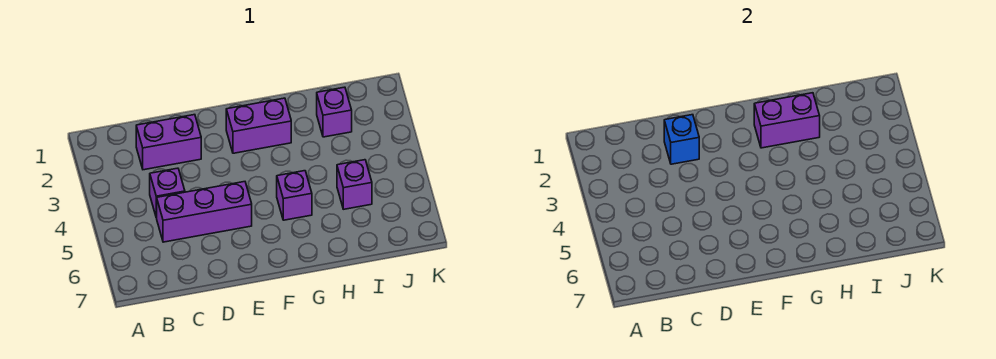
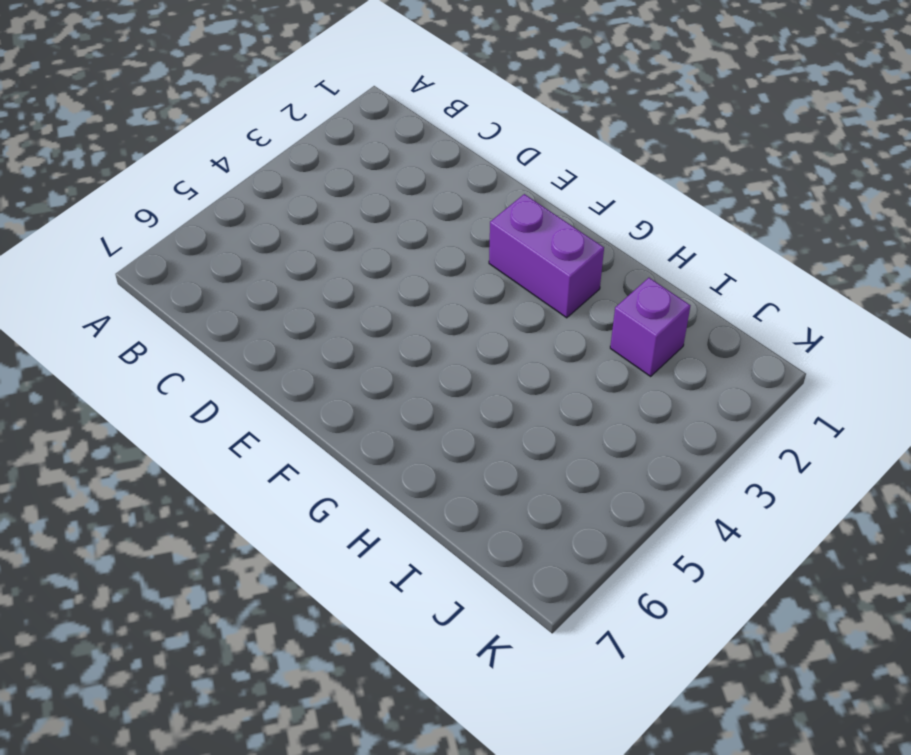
none -> purple brick C2:D2 level 1
none -> purple brick C4 level 1

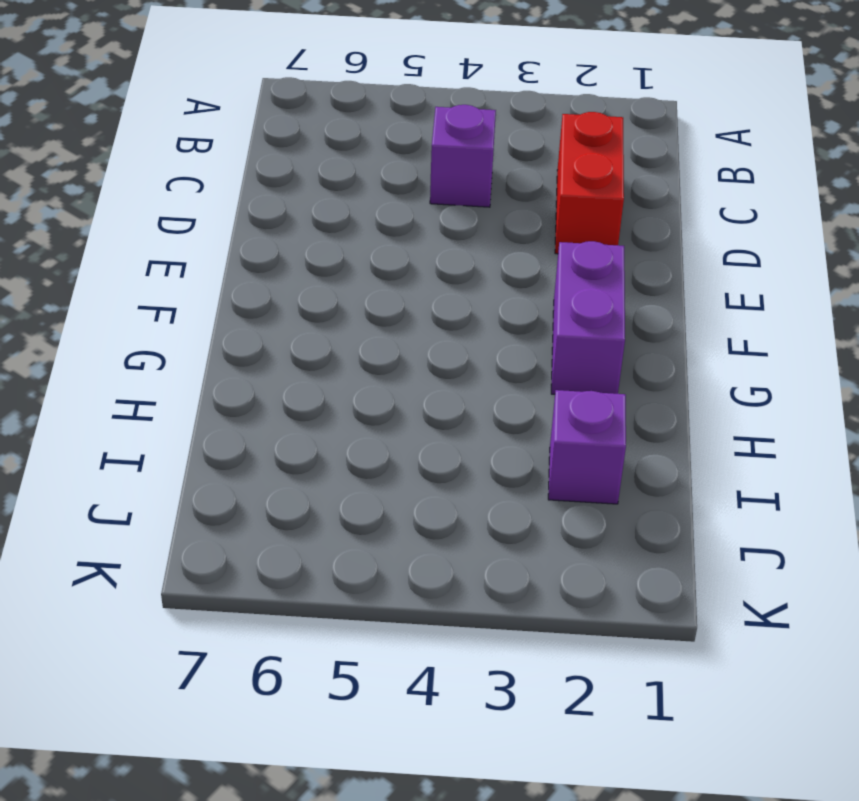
red brick C2:D2 level 1 -> purple brick C2:D2 level 1
none -> purple brick C5:E5 level 1
none -> purple brick G5 level 1

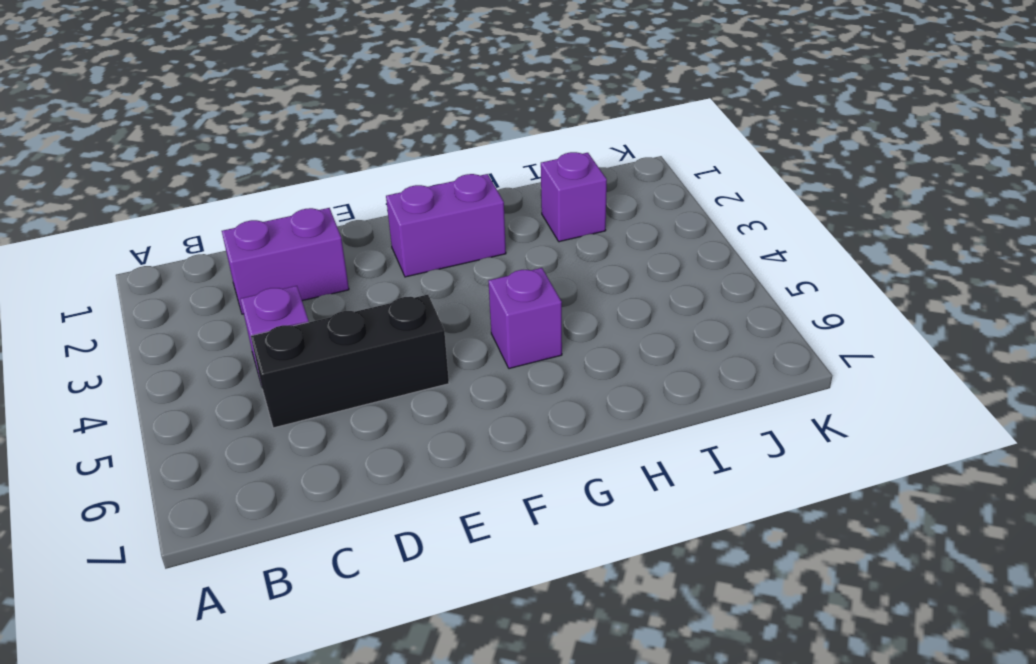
black brick C5:E5 level 1 -> purple brick C5:E5 level 1
none -> purple brick I5 level 1
none -> blue brick D2 level 2

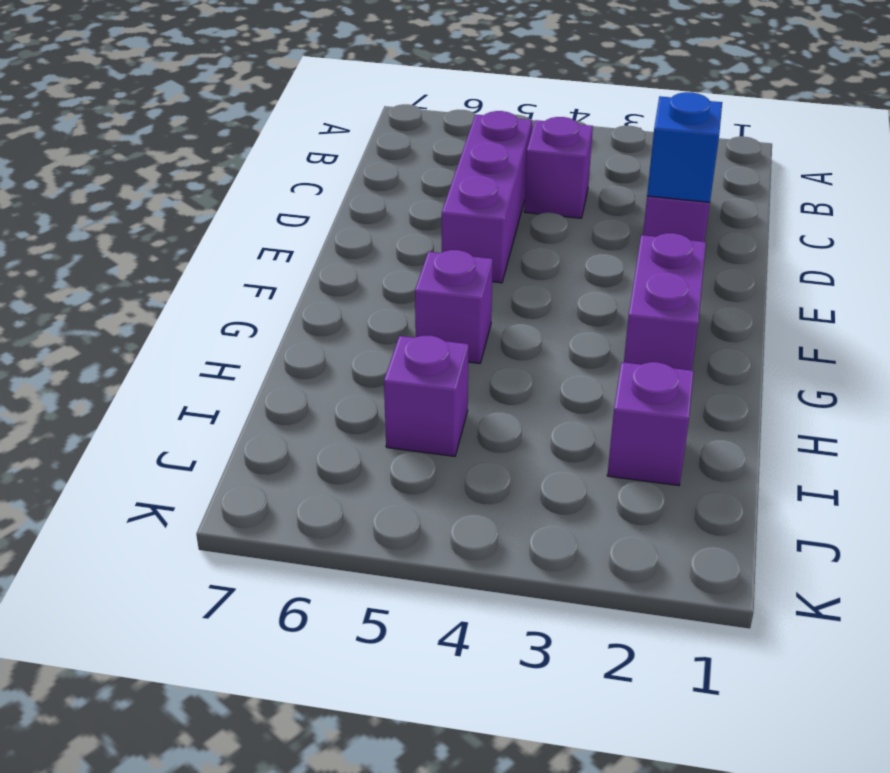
none -> purple brick G2:H2 level 2

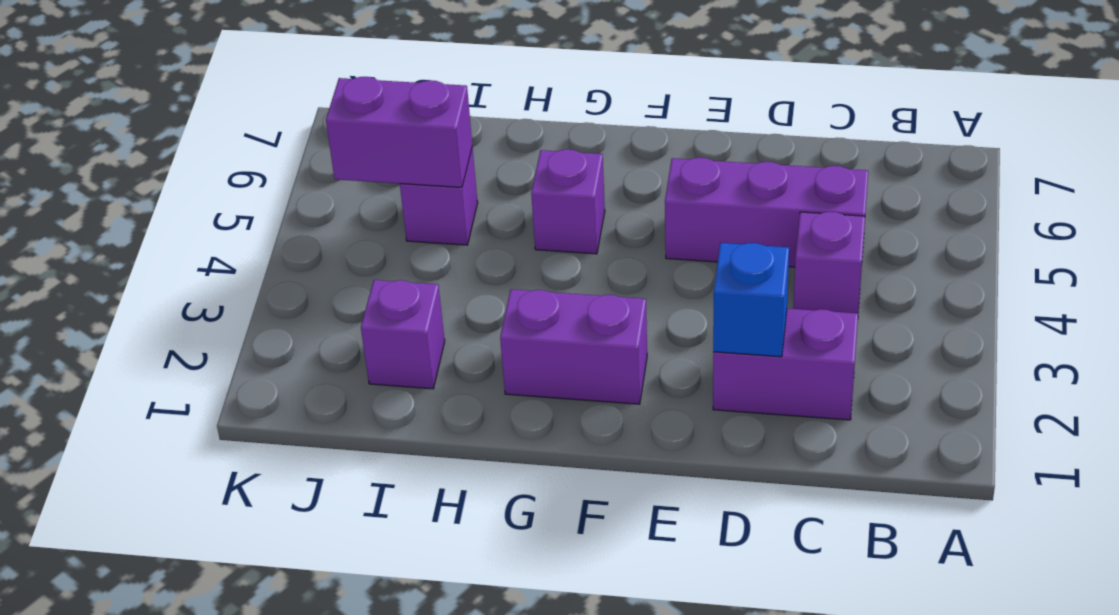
purple brick I5:J5 level 2 -> purple brick G2:H2 level 2

